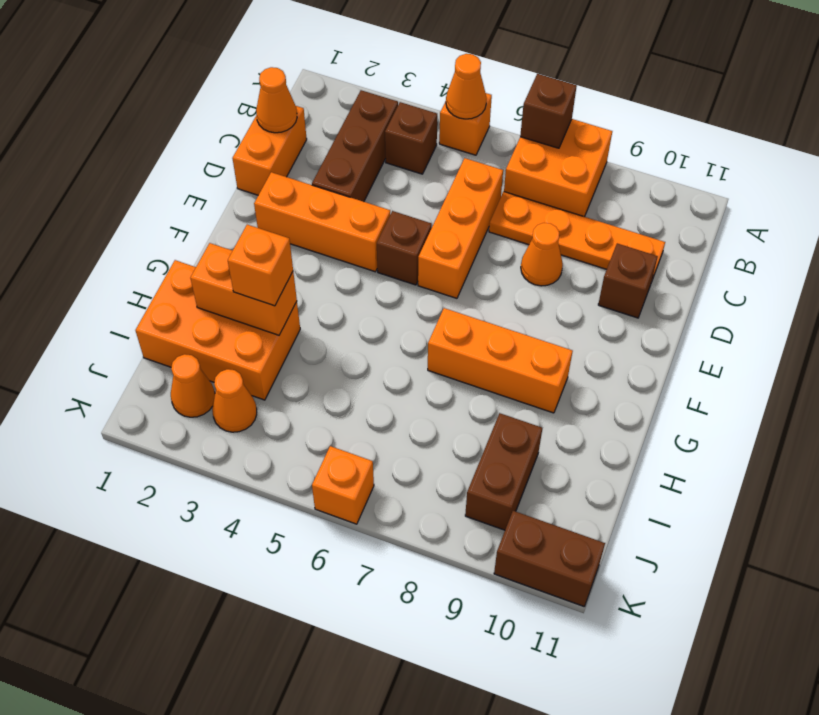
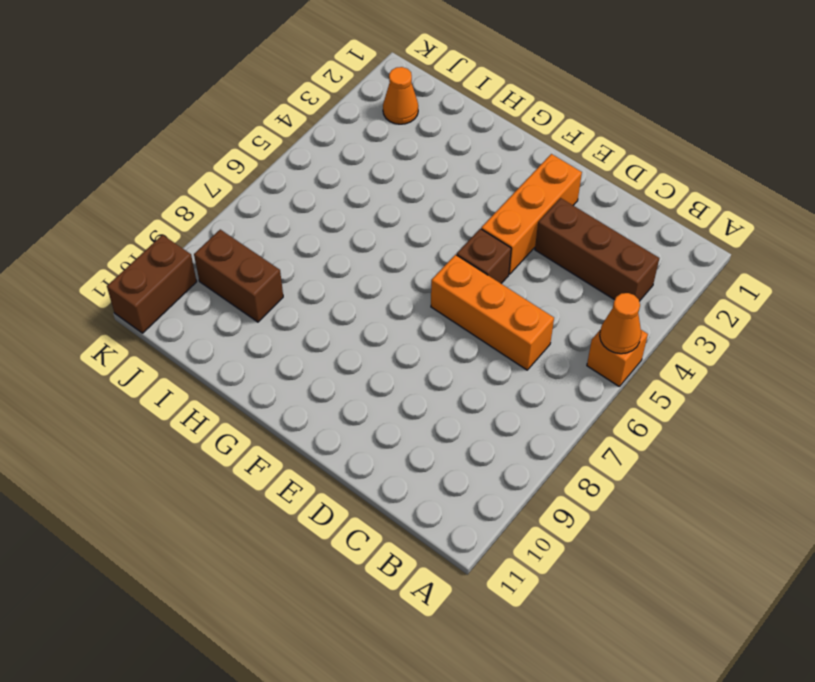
none -> orange brick A7:B8 level 1
none -> brown brick B4 level 1
none -> orange brick C1:D1 level 1

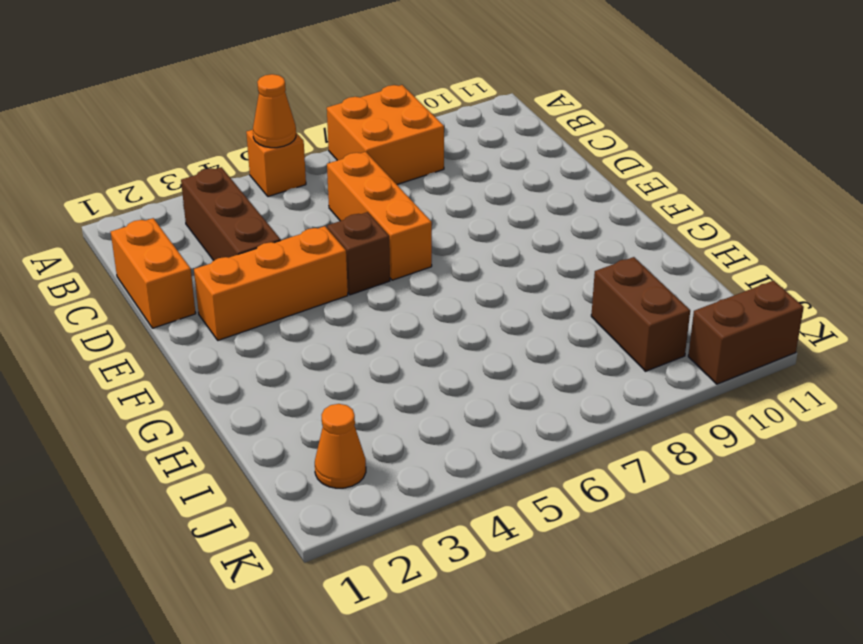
none -> brown brick B4 level 1
none -> orange plate C7:C10 level 1
none -> orange cone D8 level 1

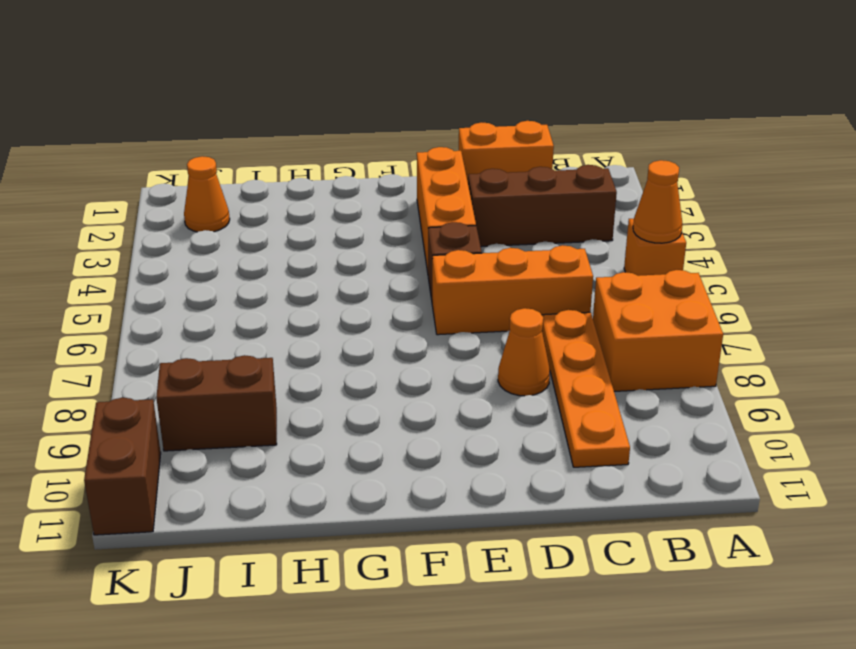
none -> brown brick B4 level 1
none -> brown brick D10 level 1
none -> orange brick G7:G9 level 1

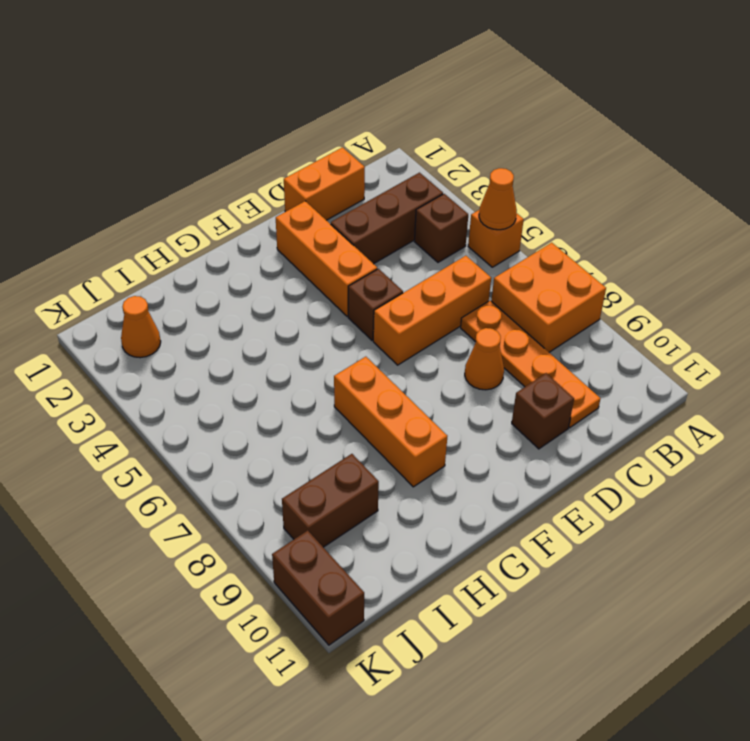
none -> orange brick H1:I3 level 1
none -> orange cone J3 level 1
none -> orange brick K6 level 1

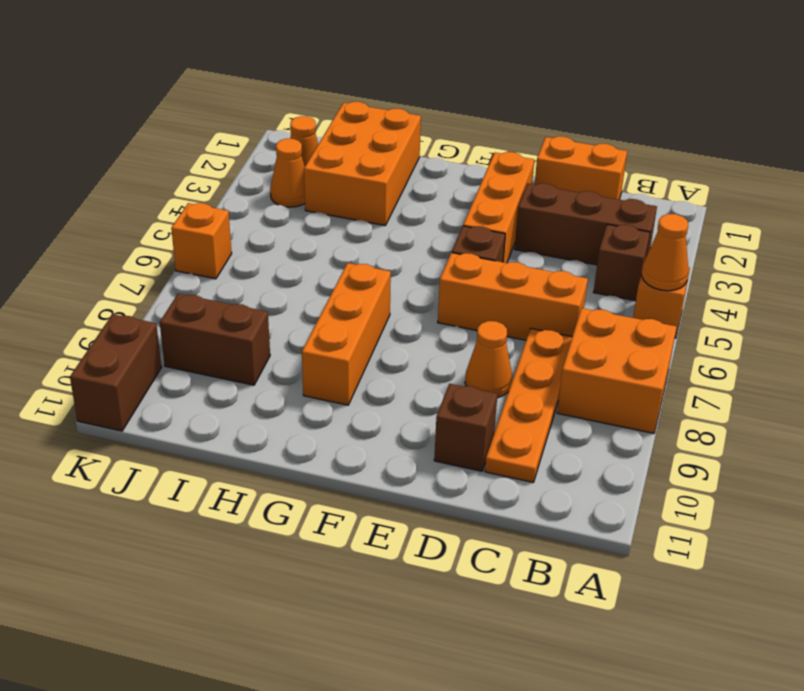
none -> brown brick A7 level 2
none -> orange cone C1 level 2
none -> orange brick H2:H3 level 2

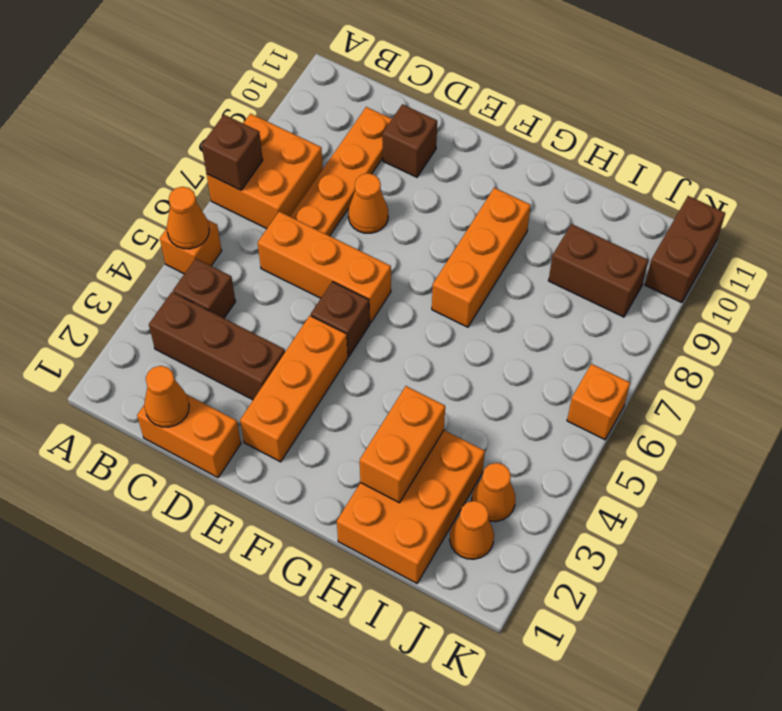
none -> orange brick H3 level 3

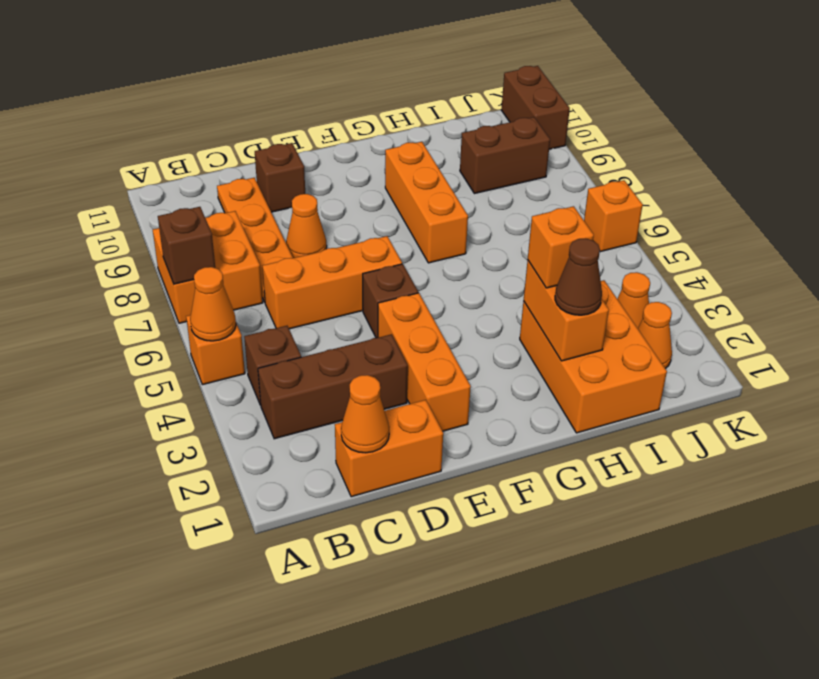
brown cone H2 level 3 -> none

